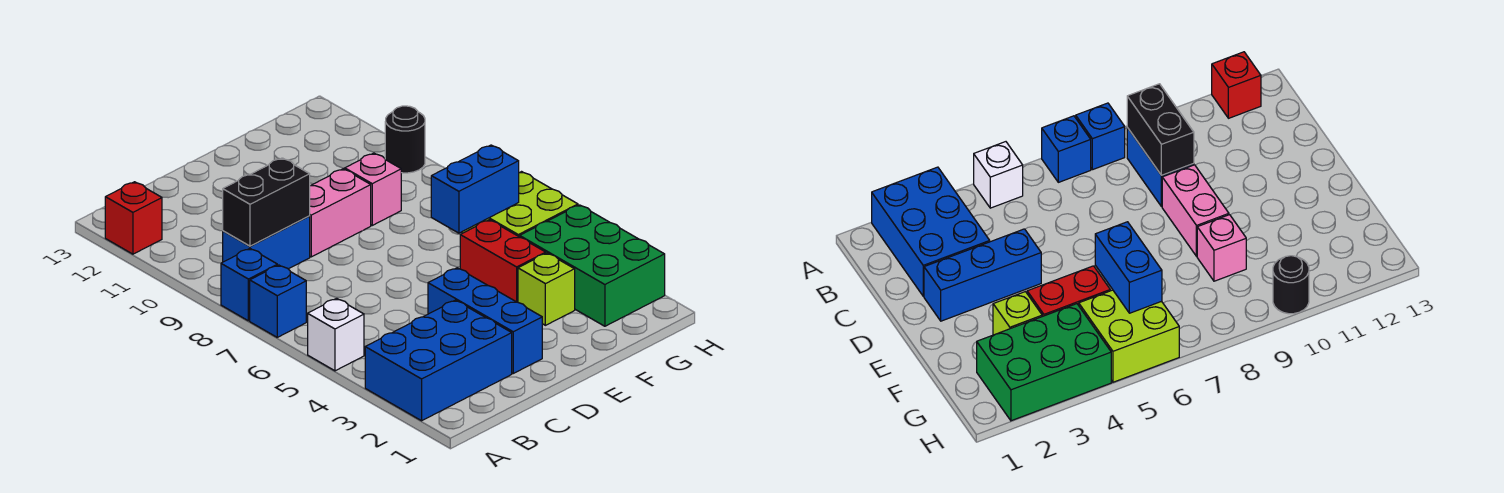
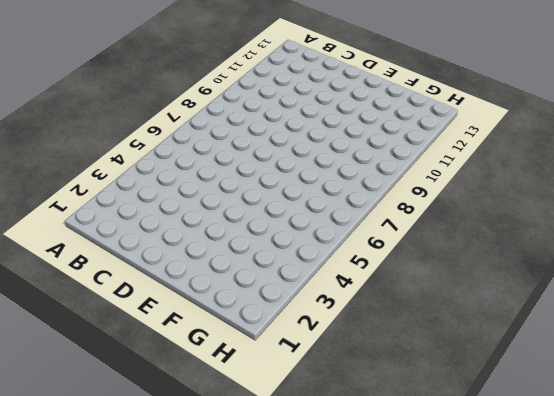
none -> blue brick A2:C3 level 1
none -> white brick A5 level 1
none -> blue brick A7 level 1

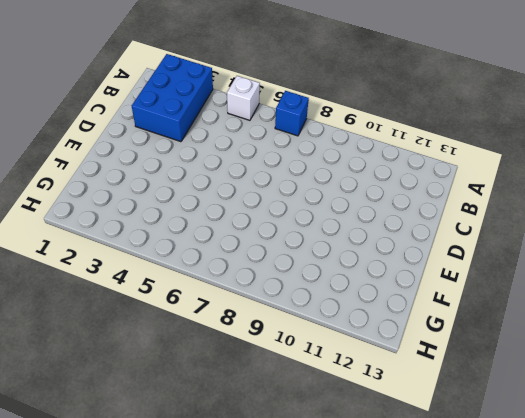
none -> blue brick A8 level 1
none -> red brick A12 level 1
none -> blue brick B9:C9 level 1

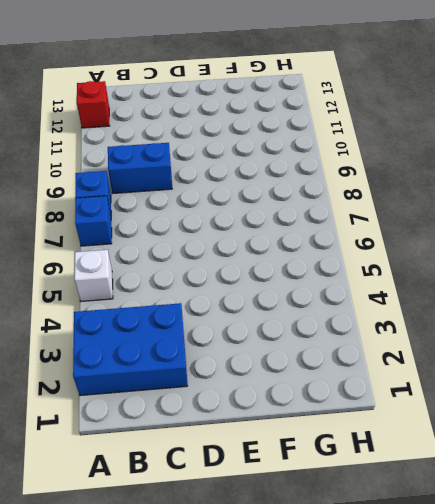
none -> blue brick D2:D4 level 1
none -> pink brick D9:E9 level 1
none -> lime brick F3 level 1

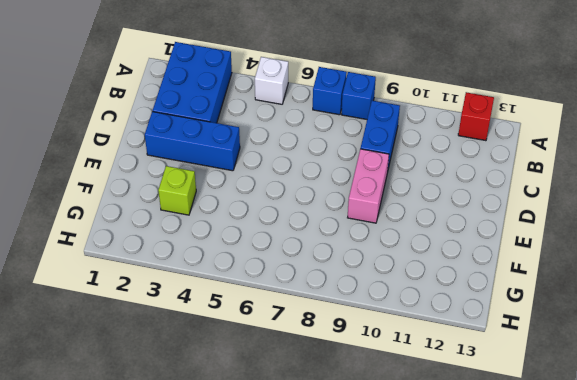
none -> red brick F4:F5 level 1
none -> pink brick F9 level 1
none -> green brick G2:H4 level 1

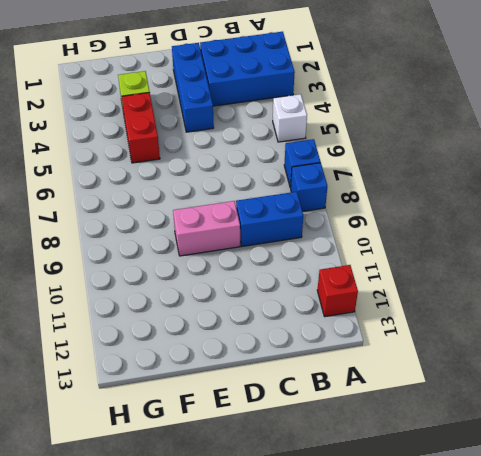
none -> pink brick F9 level 1
none -> green brick G2:H4 level 1
none -> lime brick G5:H6 level 1

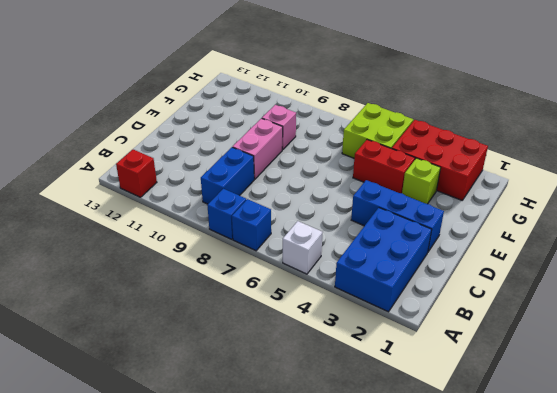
red brick G2:H4 level 1 -> green brick G2:H4 level 1
none -> black round brick H10 level 1
none -> black brick B9:C9 level 2
none -> blue brick F6:G6 level 2

